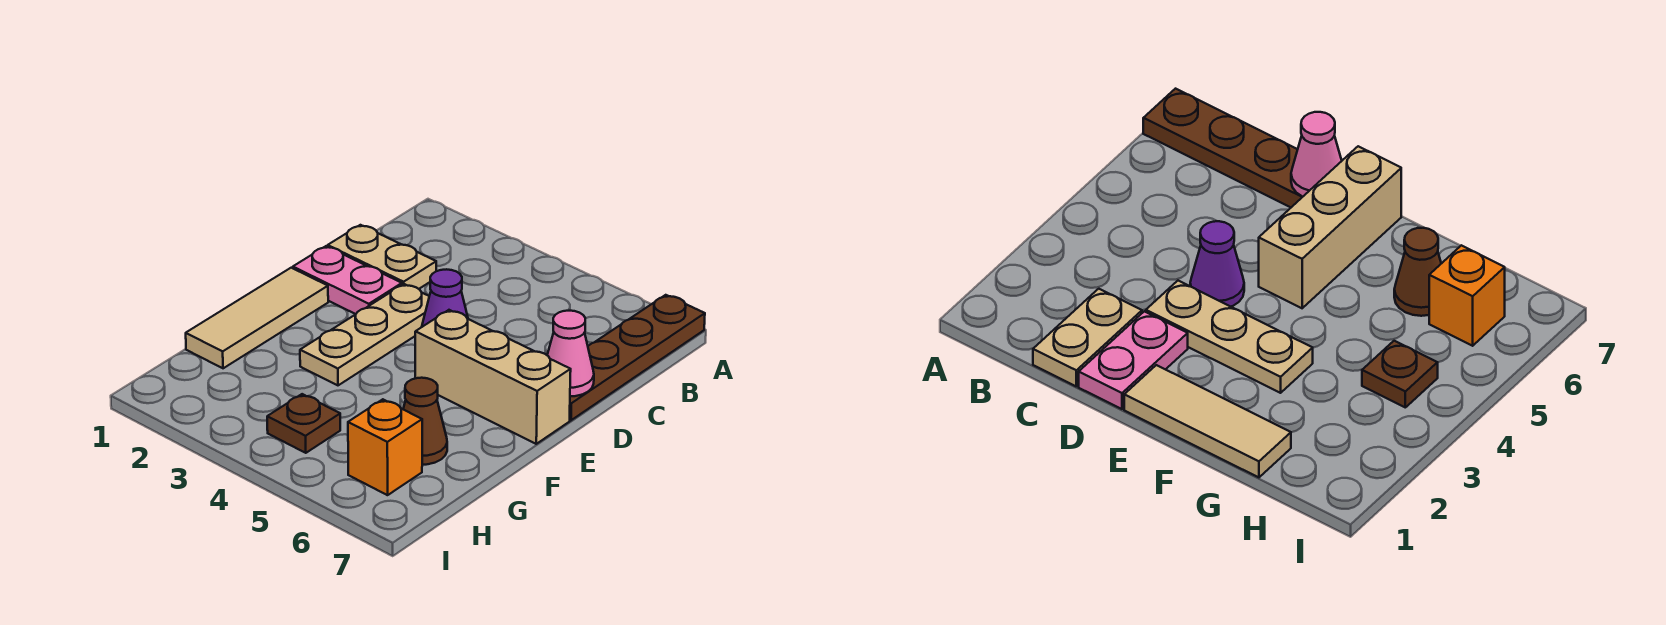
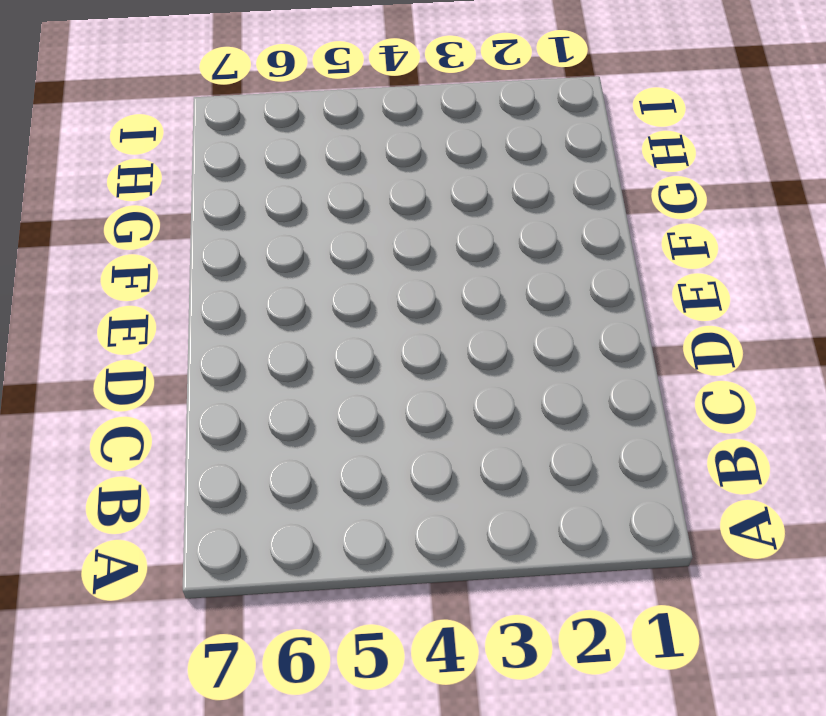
none -> brown plate A7:D7 level 1
none -> tan plate C1:C2 level 1

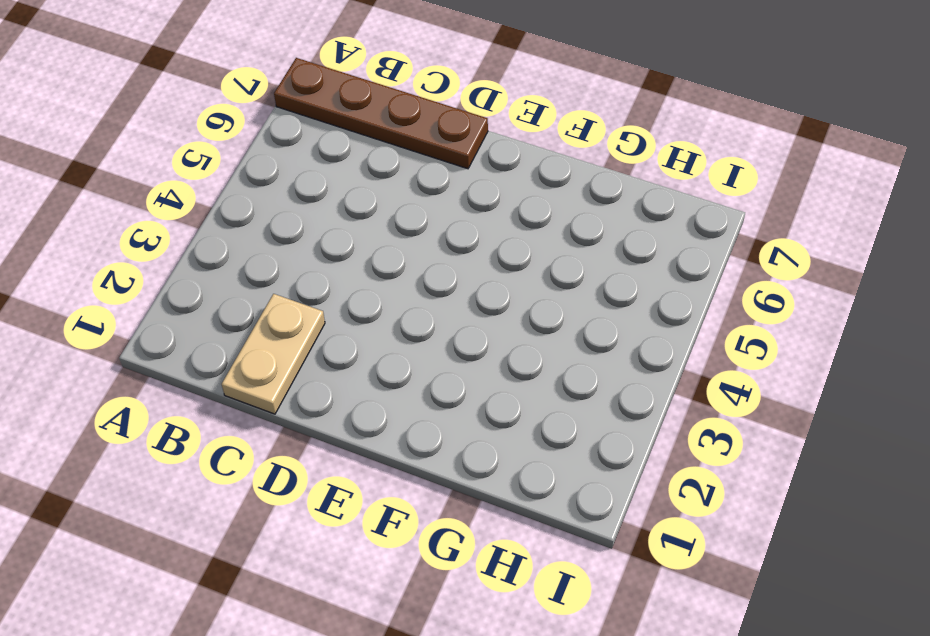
none -> pink plate D1:D2 level 1
none -> tan plate D3:F3 level 1

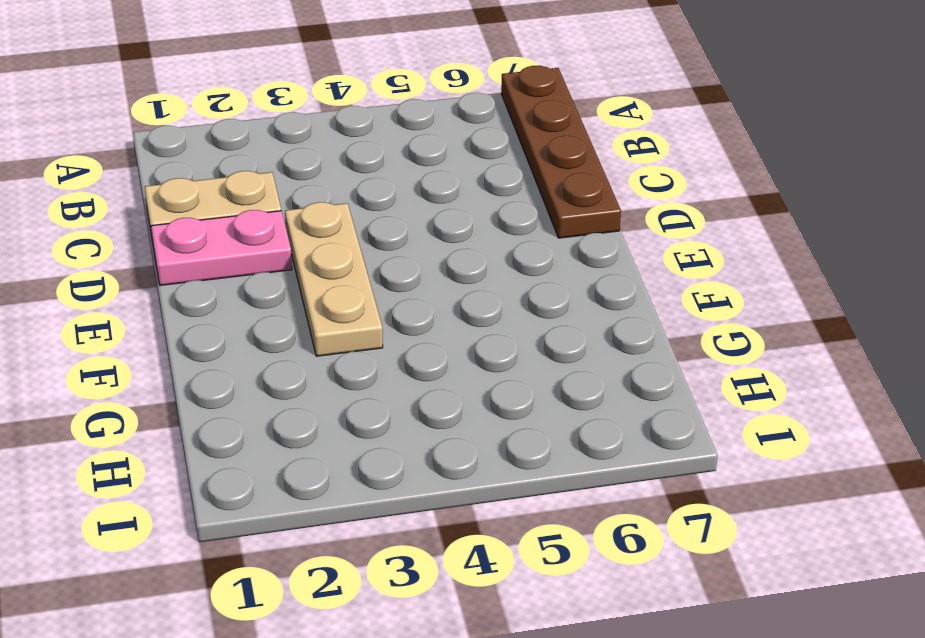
none -> purple cone D4 level 1
none -> tan tile E1:G1 level 1

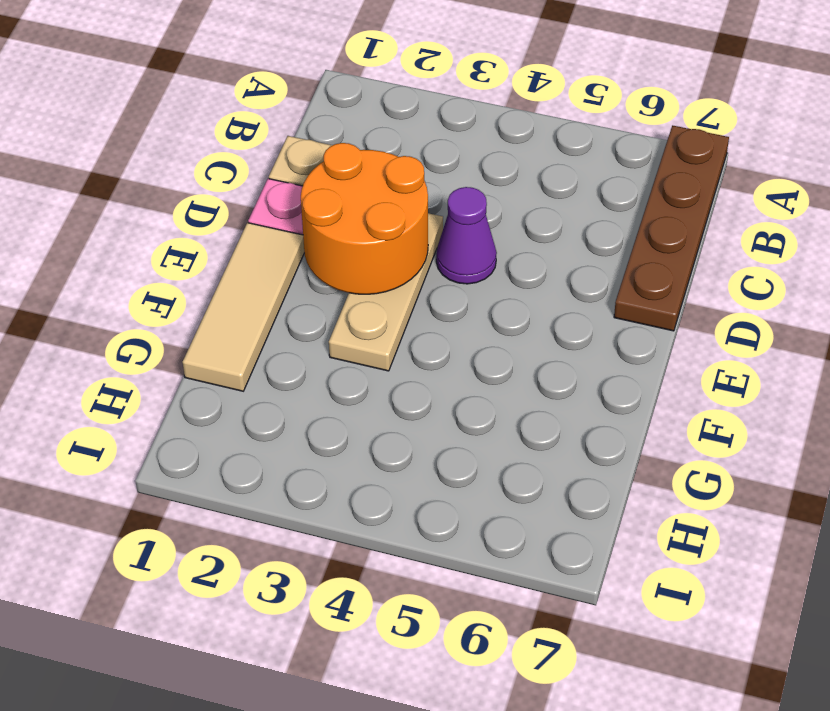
orange round brick D2:E3 level 2 -> none
none -> tan brick E5:E7 level 1
none -> brown cone G6 level 1

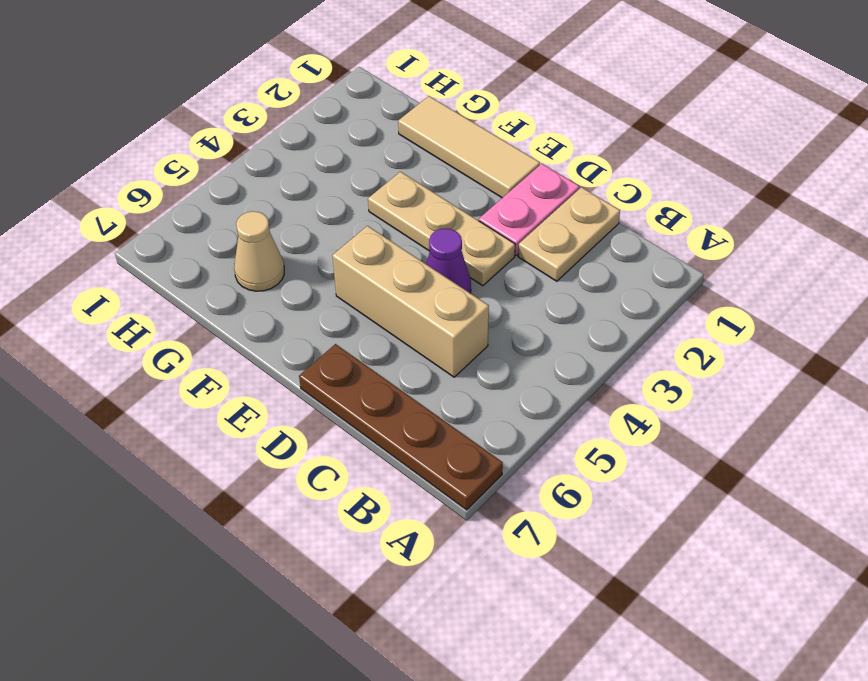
tan brick C5:E5 level 1 -> tan brick E5:E7 level 1
tan cone G6 level 1 -> brown cone G6 level 1
none -> brown plate H4 level 1
none -> orange brick H6 level 1

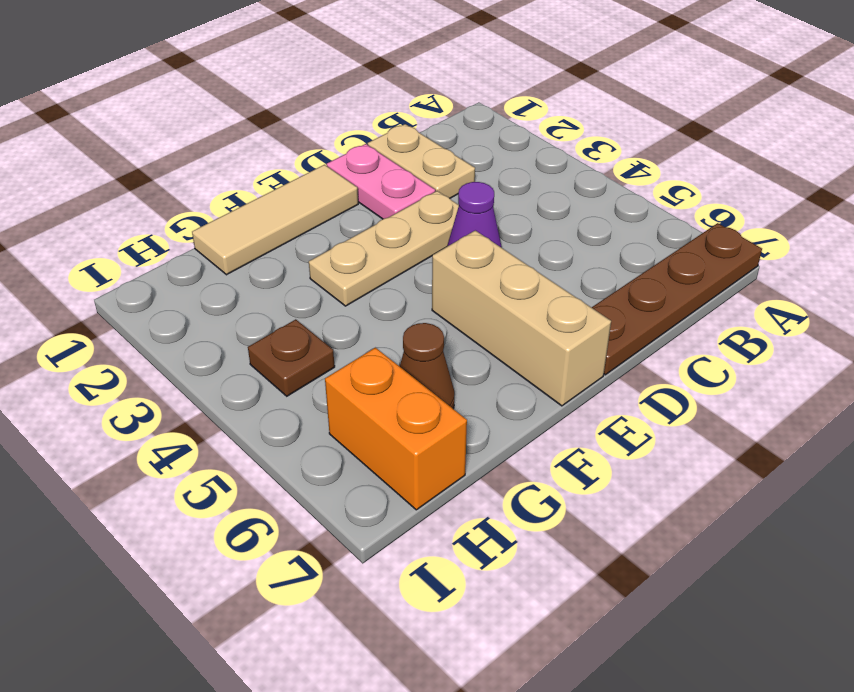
orange brick H6:H7 level 1 -> orange brick H6 level 1
none -> pink cone D7 level 2

